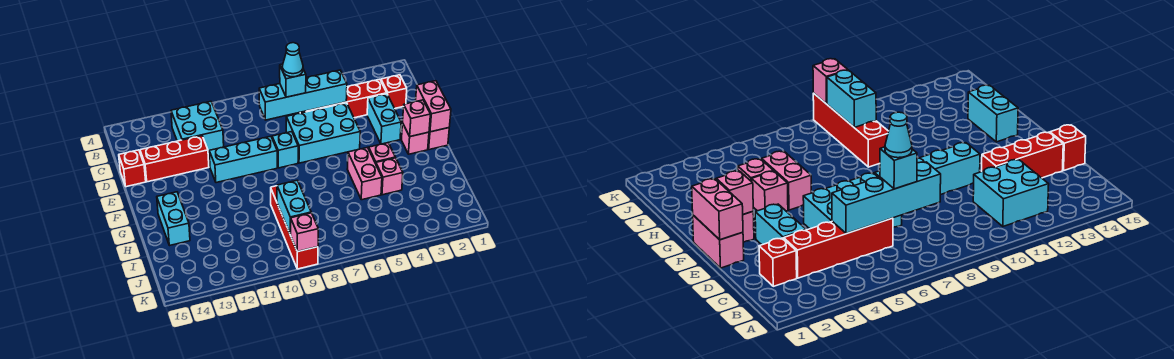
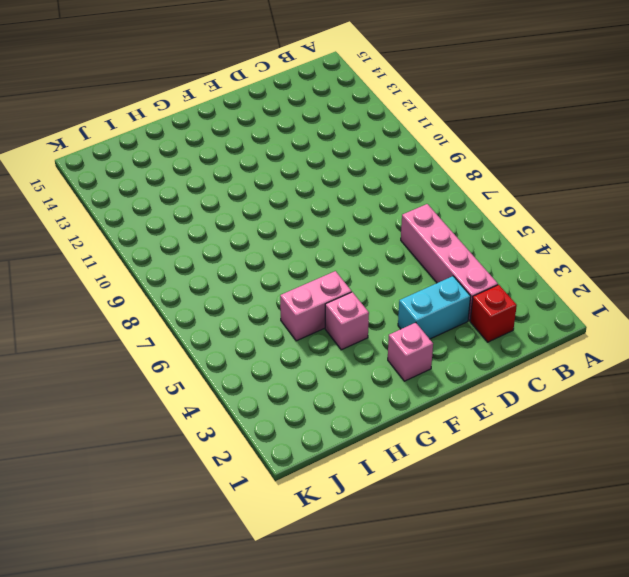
pink brick C3:C6 level 1 -> red brick C3:C6 level 1
none -> cyan brick B11:C12 level 1
none -> cyan brick D5:E7 level 1
none -> red brick D12:D14 level 1

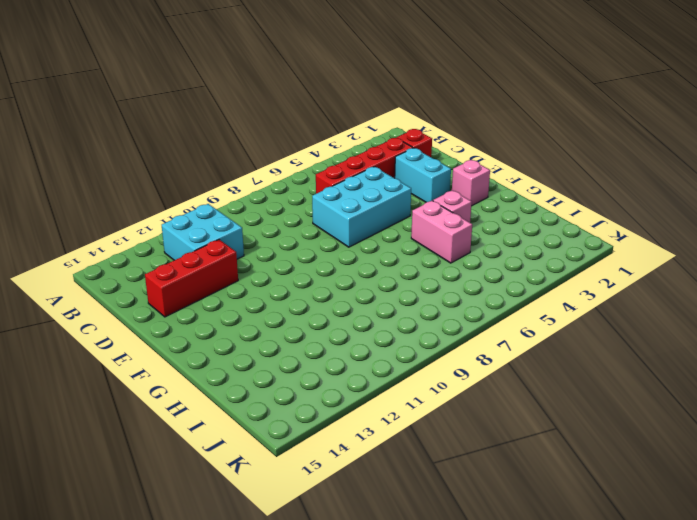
none -> red brick D15 level 1
none -> pink brick E1:F1 level 1
none -> cyan brick E8 level 1

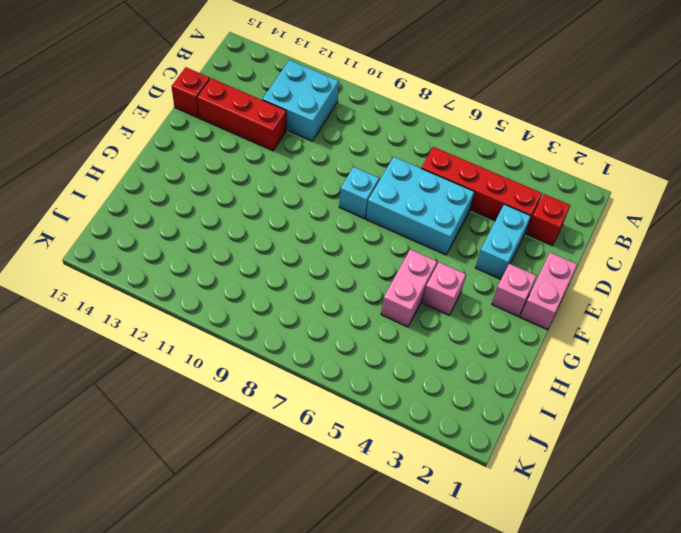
none -> cyan brick E9:E11 level 1
none -> cyan brick G14:H14 level 1
none -> pink brick H4 level 1

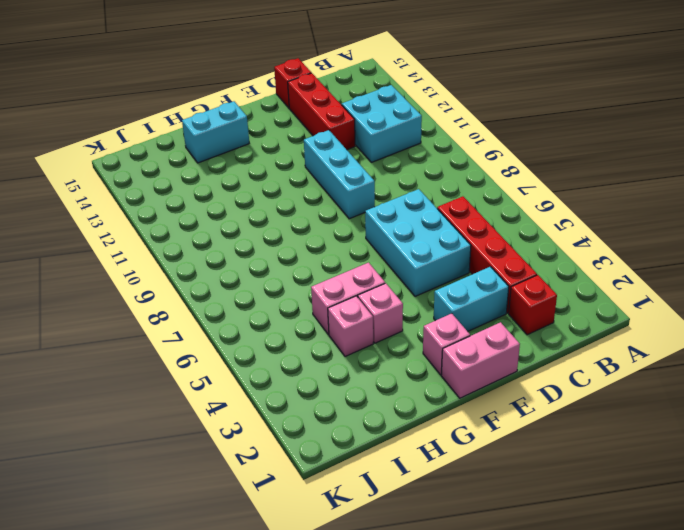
none -> cyan brick E8 level 1
none -> red brick H9:K9 level 1
none -> cyan brick C5:C8 level 2

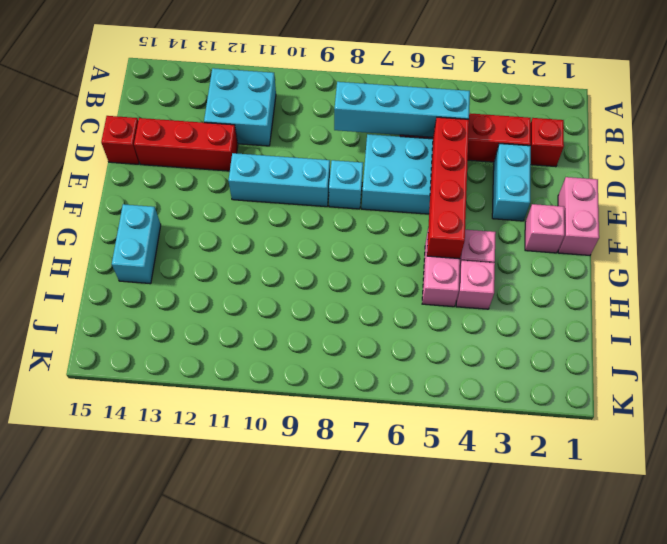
red brick D5:G5 level 2 -> red brick H9:K9 level 1
none -> pink brick E1:F1 level 2
none -> pink brick F2 level 2
none -> cyan brick I9:J9 level 2

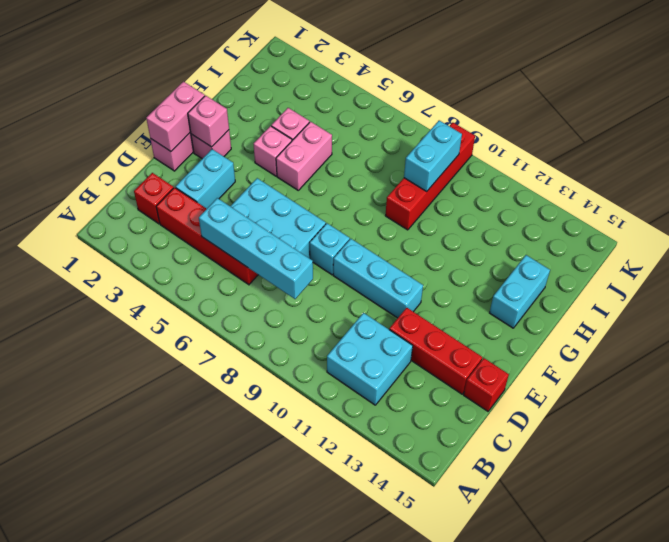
none -> pink brick K9 level 2
none -> cyan brick C7 level 3
none -> cyan cone C7 level 4

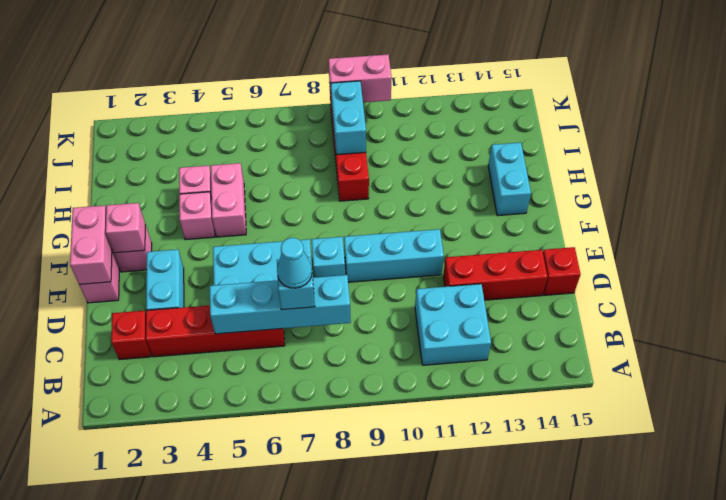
pink brick K9:K10 level 2 -> pink brick K9 level 2

